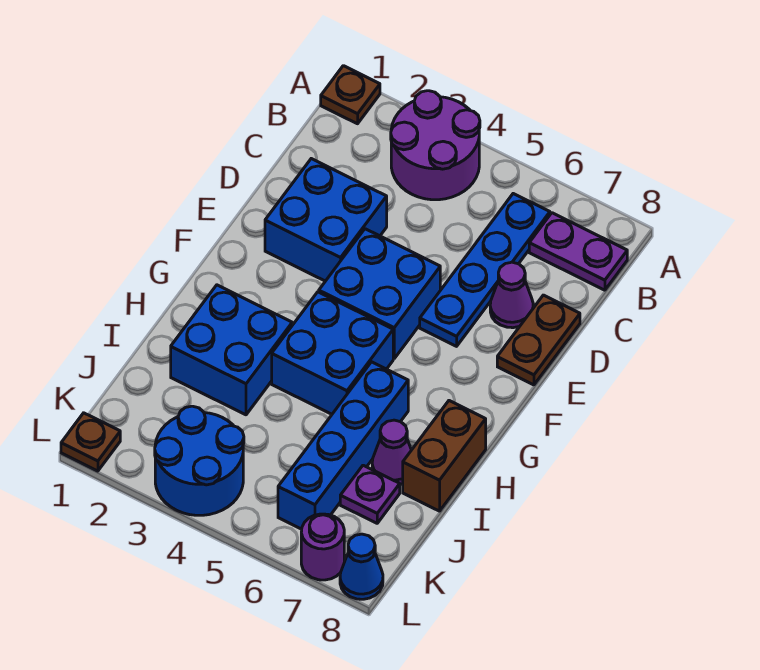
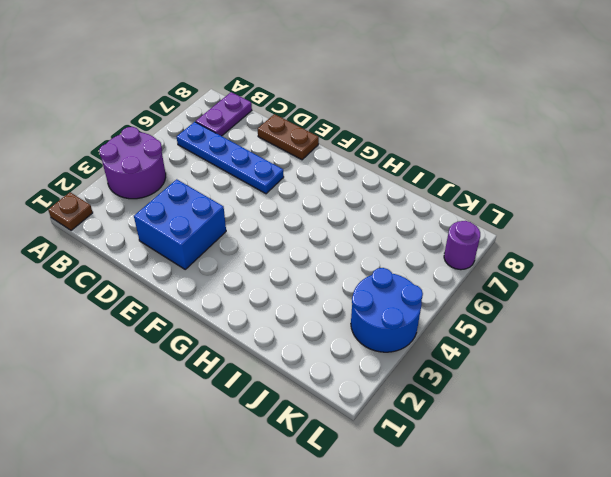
none -> purple cone D7 level 1
none -> blue brick E4:F5 level 1
none -> blue brick G4:H5 level 1

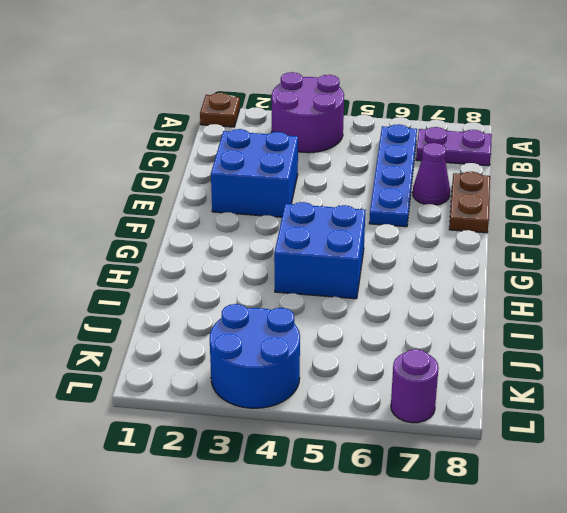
none -> blue brick E4:F5 level 1
none -> blue brick H2:I3 level 1
none -> blue brick H6:K6 level 1

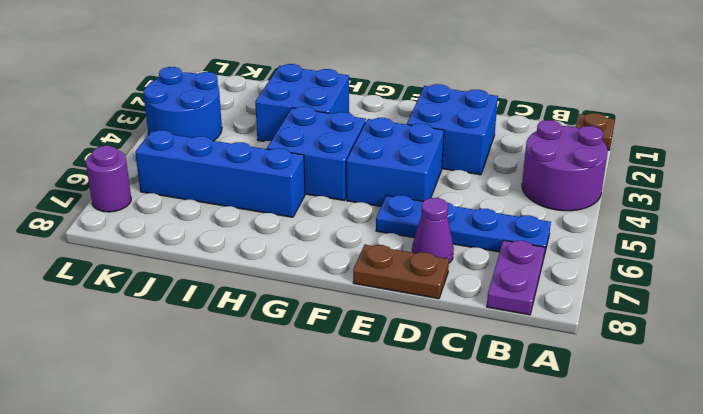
none -> brown brick H8:I8 level 1
none -> purple cone I7 level 1
none -> purple plate J7 level 1

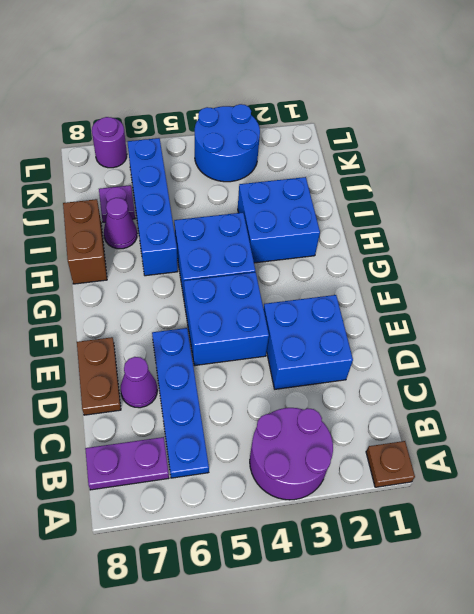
none -> brown plate L1 level 1
none -> blue cone L8 level 1

